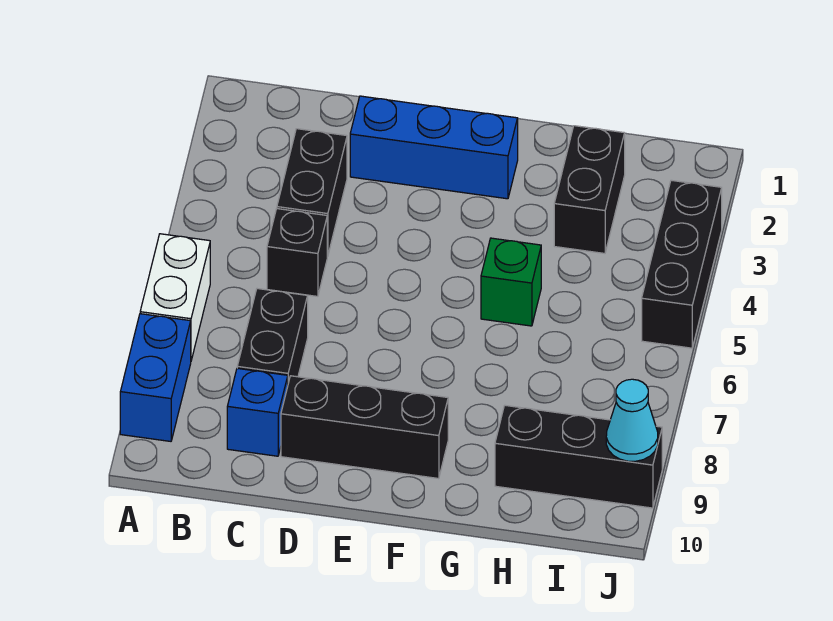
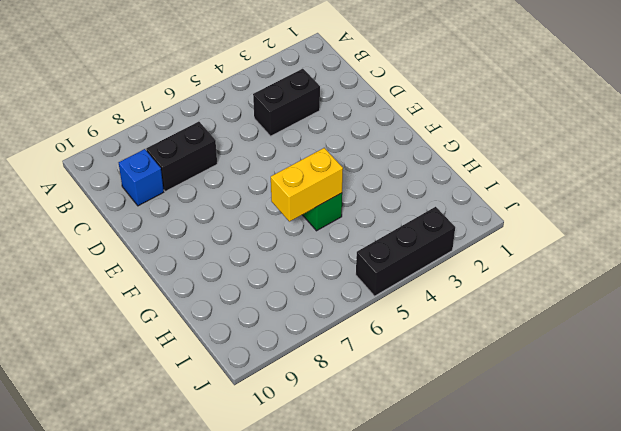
yellow brick G5:G6 level 2 -> none
none -> white brick A6:A7 level 1
none -> blue brick A8:A9 level 1
none -> black brick C5 level 1

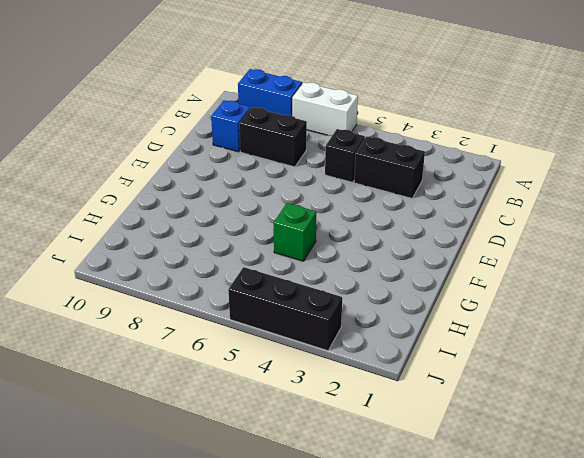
none -> blue brick D2:F2 level 1
none -> black brick D9:F9 level 1
none -> black brick H2:H3 level 1

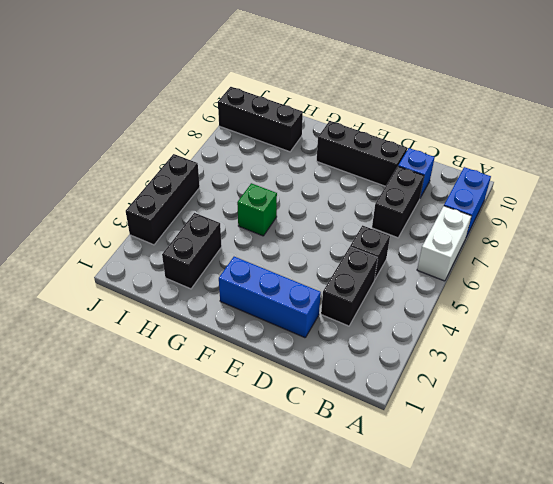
none -> cyan cone J9 level 2

